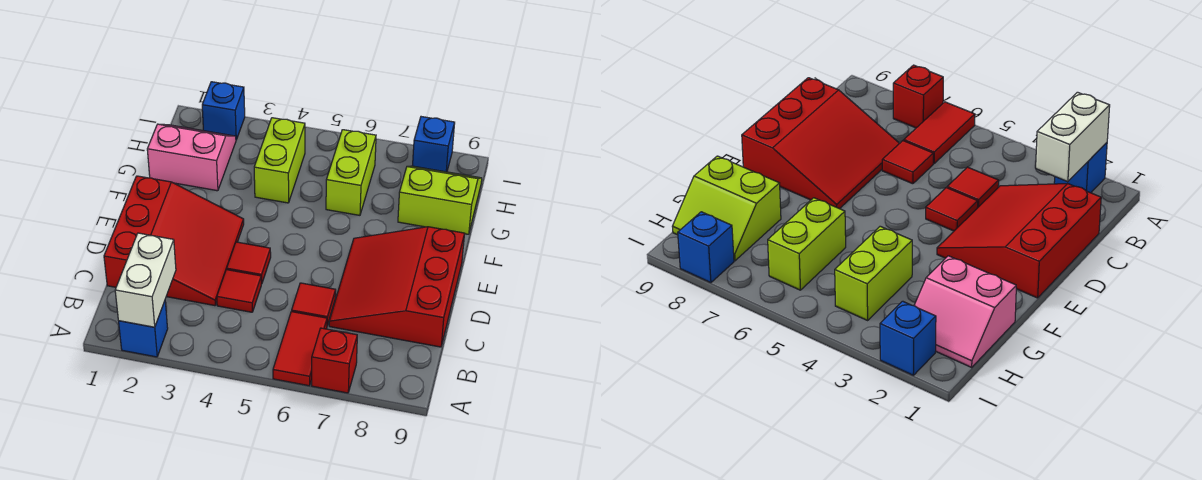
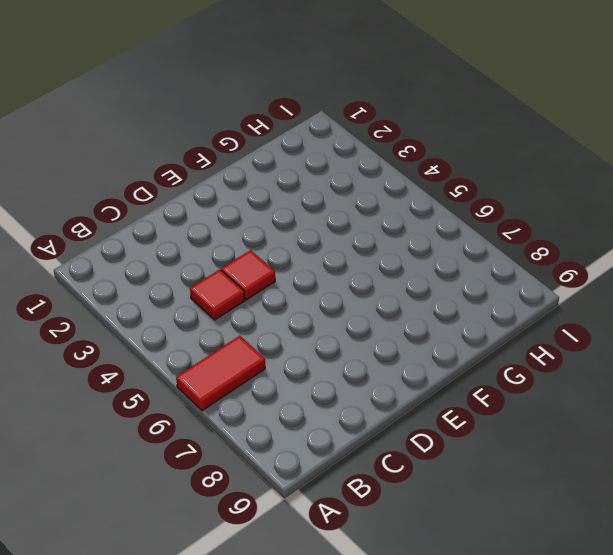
none -> blue brick A2 level 1
none -> red brick A7 level 1
none -> red slope C1:E3 level 1 top 1

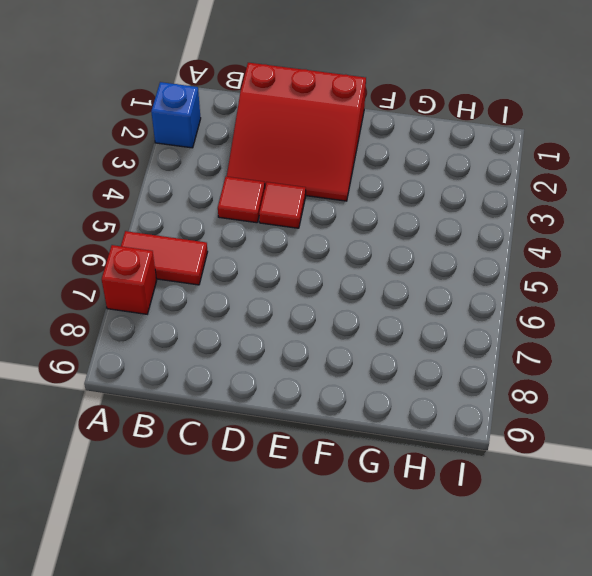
none -> red tile C6 level 1
none -> red slope C7:E9 level 1 top 9
none -> pink slope G1:H2 level 1 top G

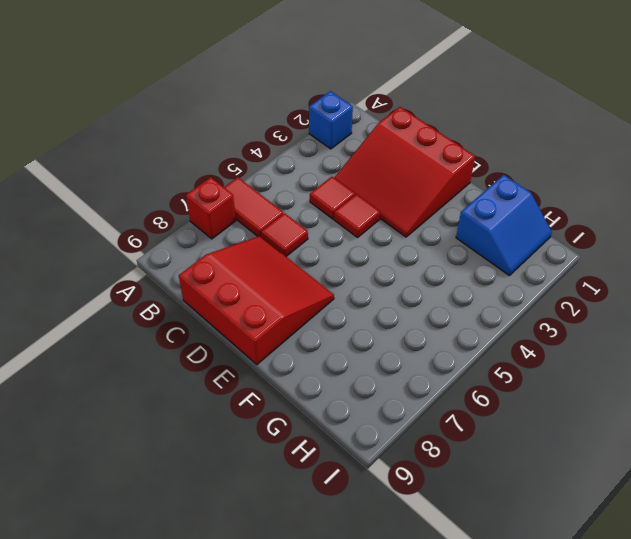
blue slope G1:H2 level 1 top G -> pink slope G1:H2 level 1 top G
none -> lime brick G4:H4 level 1
none -> lime brick G6:H6 level 1
none -> lime slope G8:H9 level 1 top G

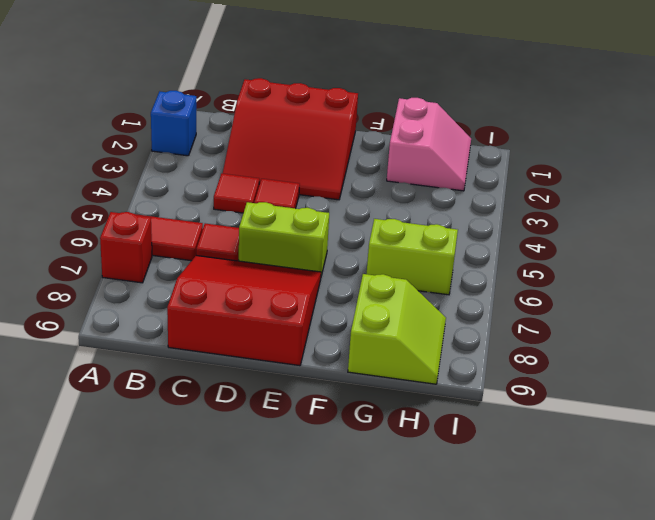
lime brick D6:E6 level 1 -> lime brick G4:H4 level 1
none -> blue brick I2 level 1
none -> blue brick I8 level 1
none -> white brick A2:B2 level 2

